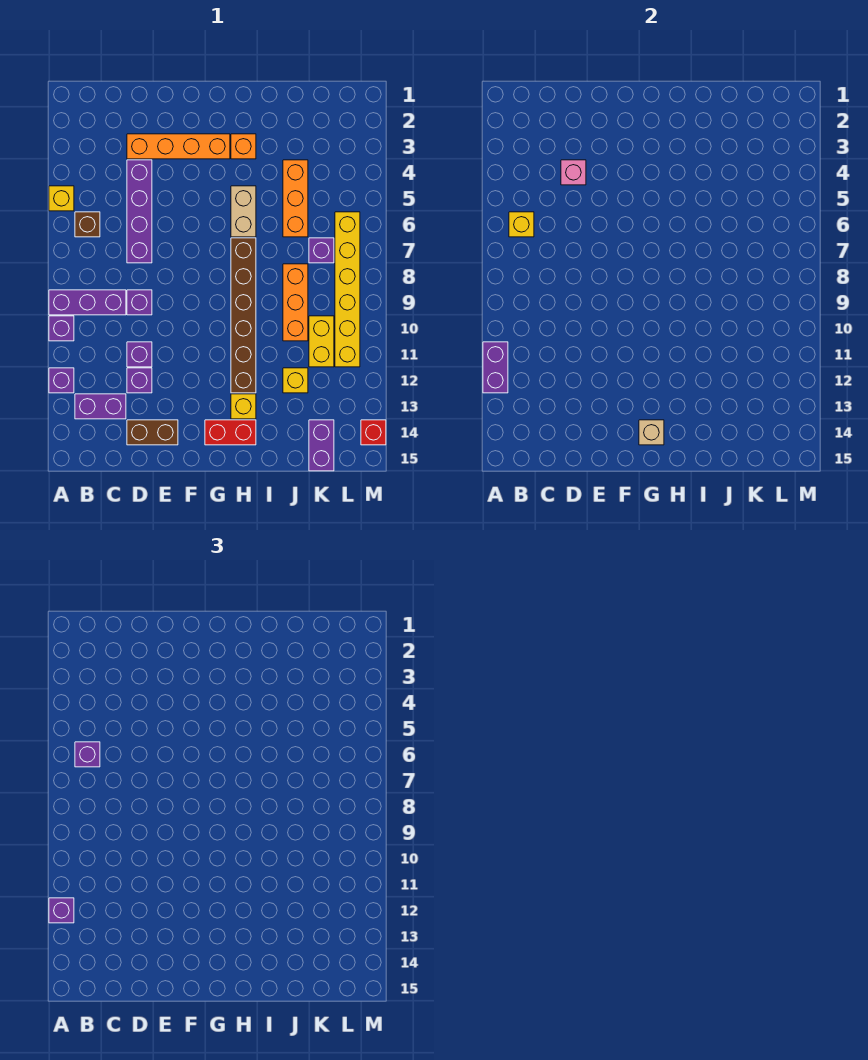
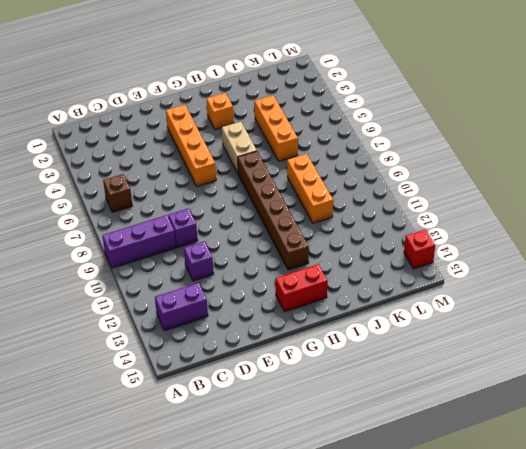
orange brick F3:F6 level 1 -> orange brick D3:G3 level 1
none -> yellow brick A5 level 1
none -> purple brick A10 level 1
none -> purple brick A12 level 1
none -> purple brick D4:D7 level 1

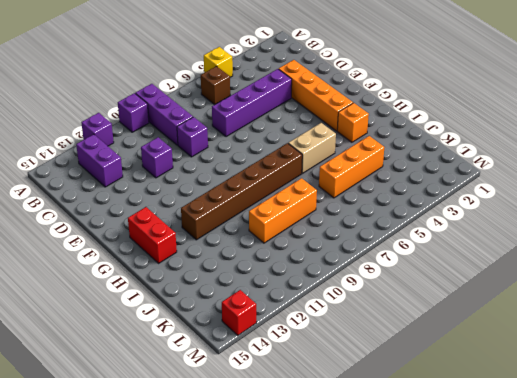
none -> purple brick D12 level 1
none -> brown brick D14:E14 level 1
none -> yellow brick H13 level 1
none -> yellow brick J12 level 1

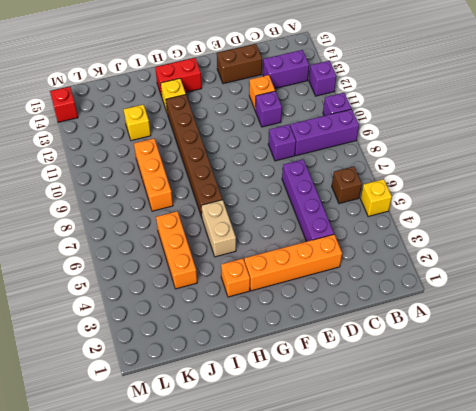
orange brick D12 level 1 -> purple brick D12 level 1
none -> purple brick K7 level 1
none -> yellow brick K10:K11 level 1
none -> purple brick K14:K15 level 1
none -> yellow brick L6:L11 level 1

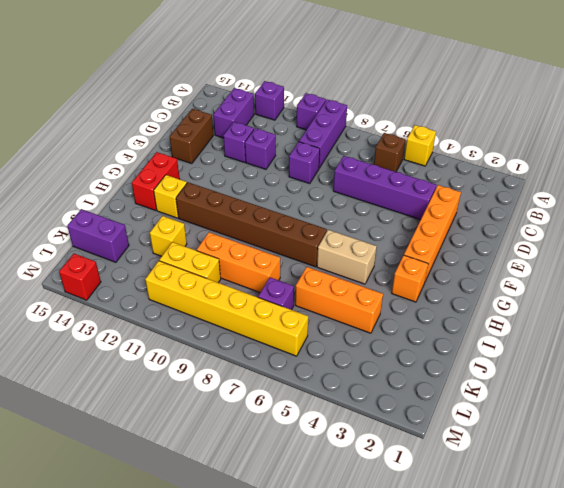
none -> purple brick A11:A12 level 2
none -> yellow brick B6 level 2
none -> pink brick D4 level 2
none -> tan brick G14 level 2

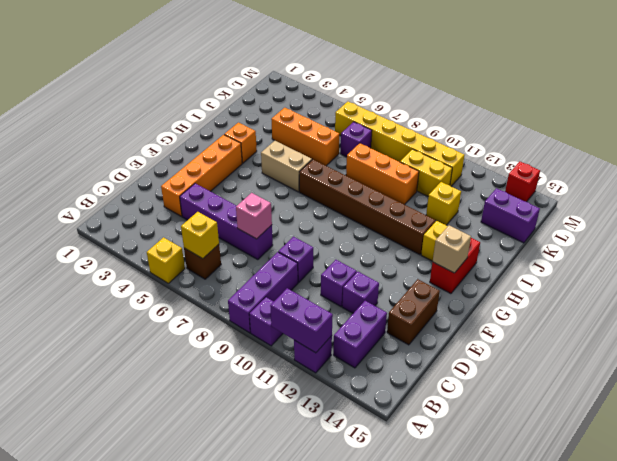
pink brick D7 level 2 -> pink brick D4 level 2
none -> purple brick A12 level 3
none -> purple brick B6 level 3

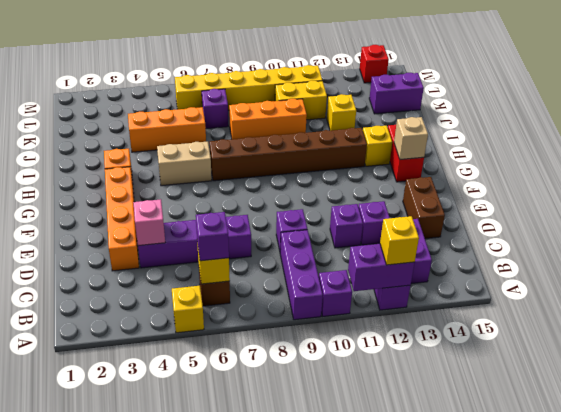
yellow brick A12 level 3 -> purple brick A12 level 3

